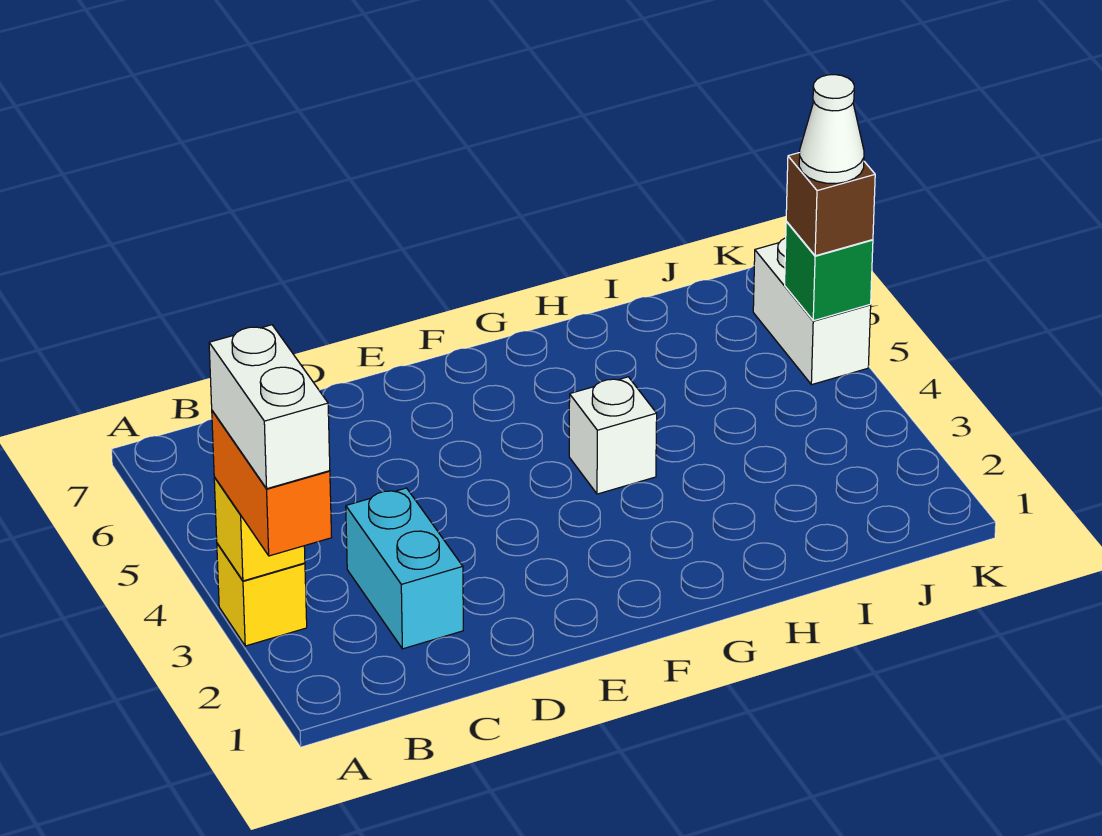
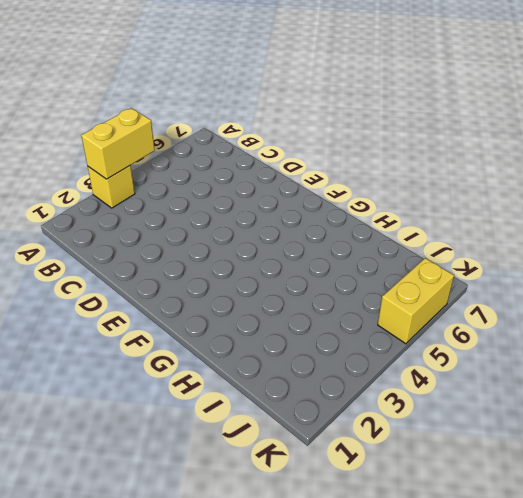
yellow brick A3:A4 level 2 -> yellow brick A3 level 2
yellow brick K5:K6 level 1 -> white brick K5:K6 level 1
none -> cyan brick C2:C3 level 1
none -> white brick G4 level 1

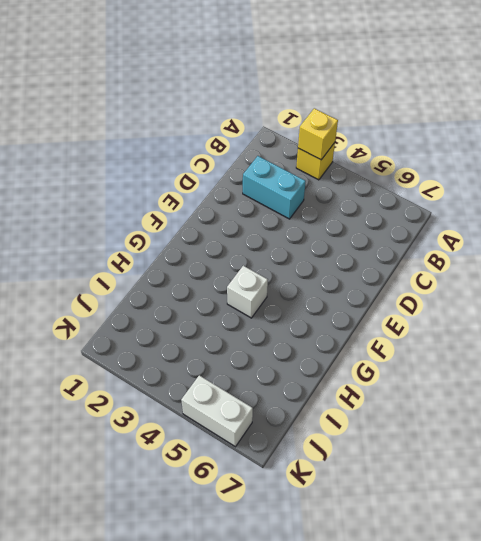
none -> green brick K5 level 2
none -> orange brick A2:A3 level 3

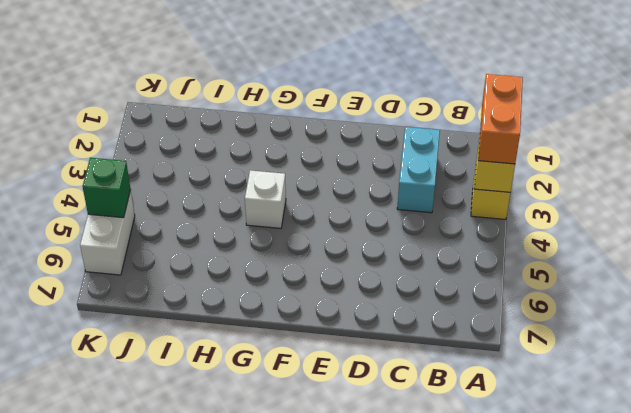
none -> brown brick K5 level 3
none -> white brick A2:A3 level 4

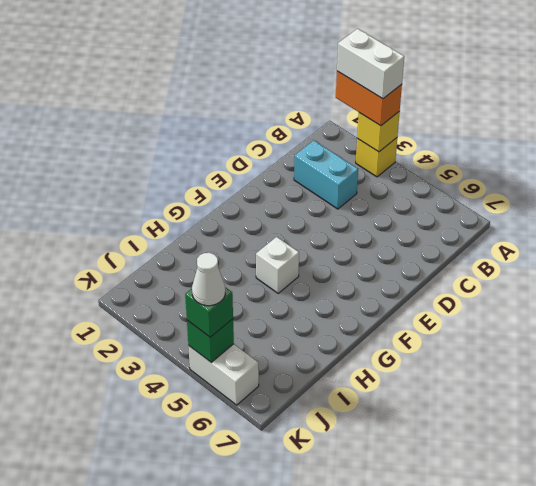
green brick K5 level 3 -> brown brick K5 level 3

